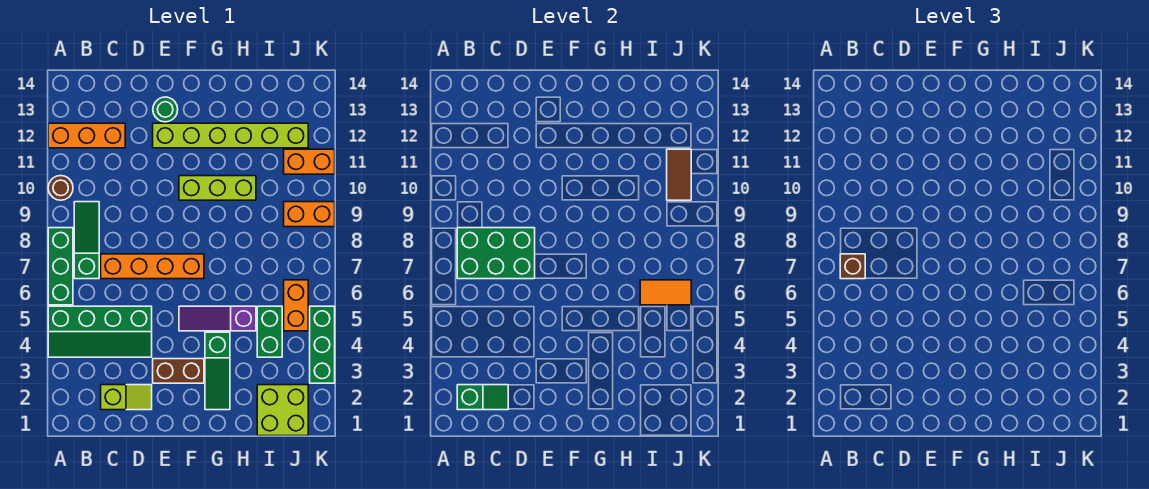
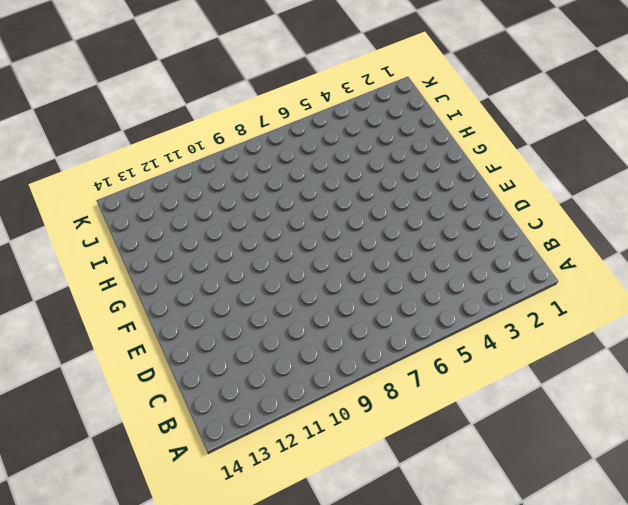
none -> green slope A4:D5 level 1 top 5
none -> green brick A6:A8 level 1
none -> brown round brick A10 level 1

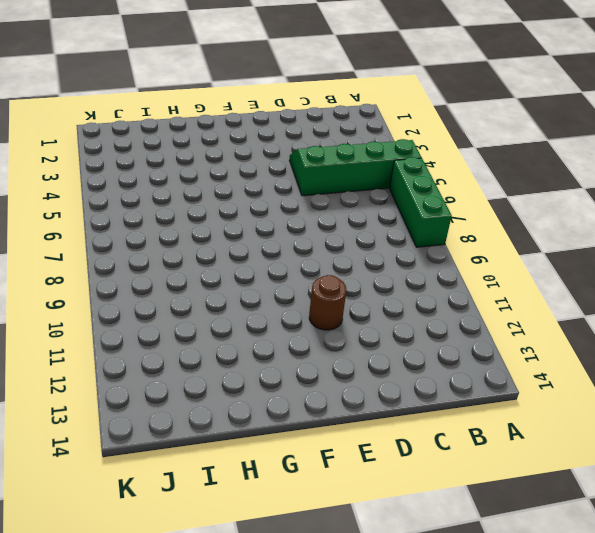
brown round brick E11 level 1 -> brown round brick A10 level 1
none -> orange brick A12:C12 level 1
none -> green slope B7:B9 level 1 top 7
none -> lime slope C2:D2 level 1 top C

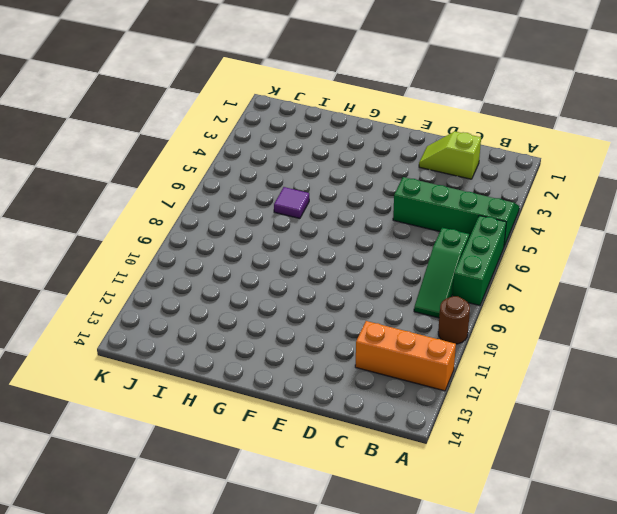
purple tile H6 level 1 -> none
none -> orange brick C7:F7 level 1
none -> brown brick E3:F3 level 1
none -> lime brick E12:J12 level 1

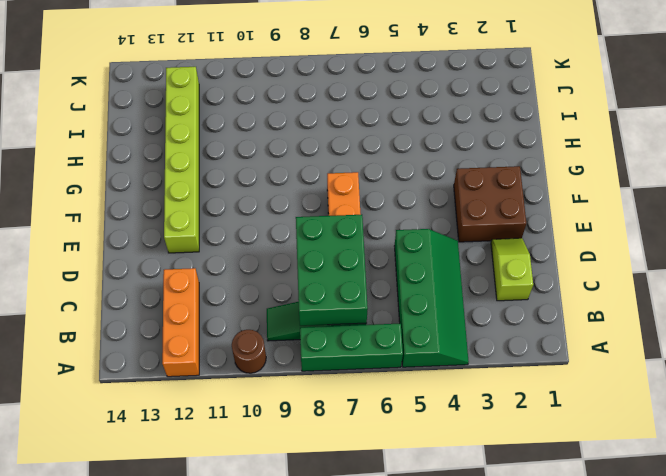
brown brick E2:F3 level 1 -> brown brick E3:F3 level 1
none -> green round brick E13 level 1
none -> purple slope F5:H5 level 1 top H
none -> lime brick F10:H10 level 1

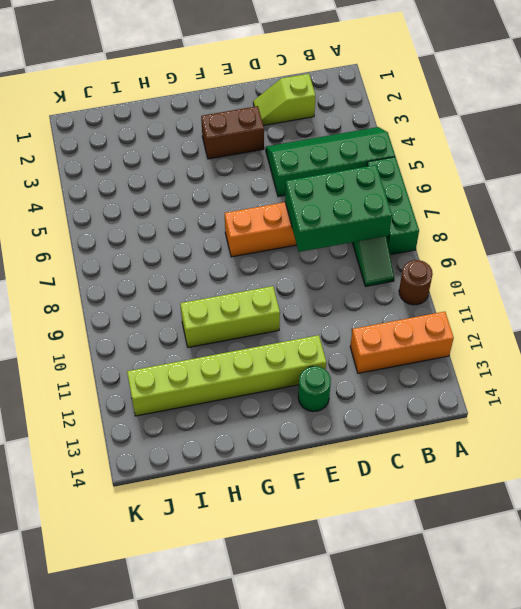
none -> purple slope F5:H5 level 1 top H
none -> green slope G2:G4 level 1 top 4
none -> lime brick I1:J2 level 1

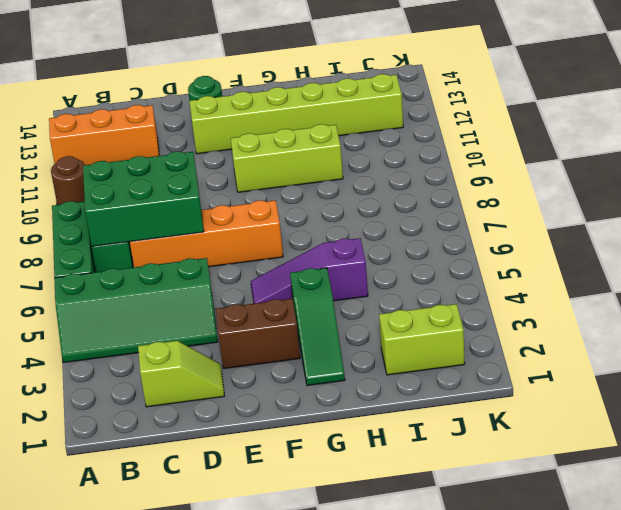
lime brick I2:J2 level 1 -> lime brick I1:J2 level 1
none -> green brick I4:I5 level 1
none -> orange brick J5:J6 level 1
none -> orange brick J9:K9 level 1

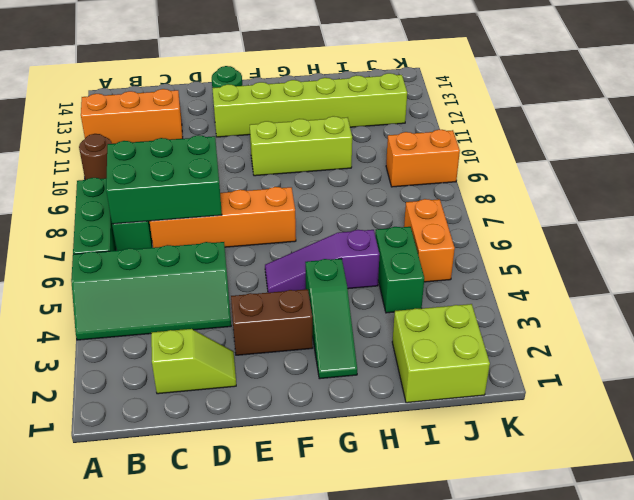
none -> orange brick J11:K11 level 1
none -> green brick K3:K5 level 1
none -> green slope B2:C2 level 2 top B

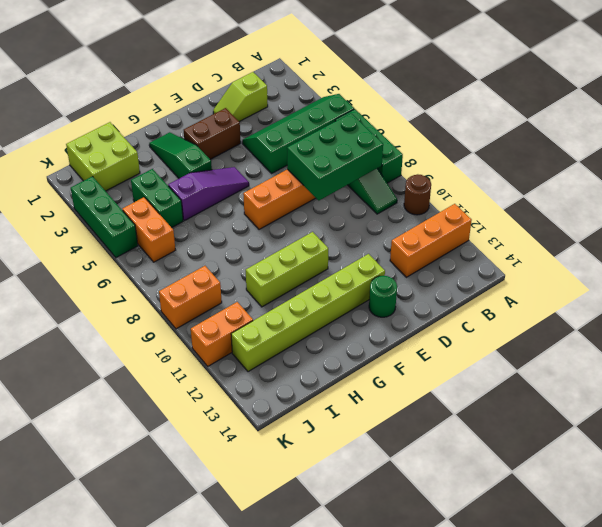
none -> green slope B2:C2 level 2 top B
none -> orange tile I6:J6 level 2
none -> brown tile J10:J11 level 2

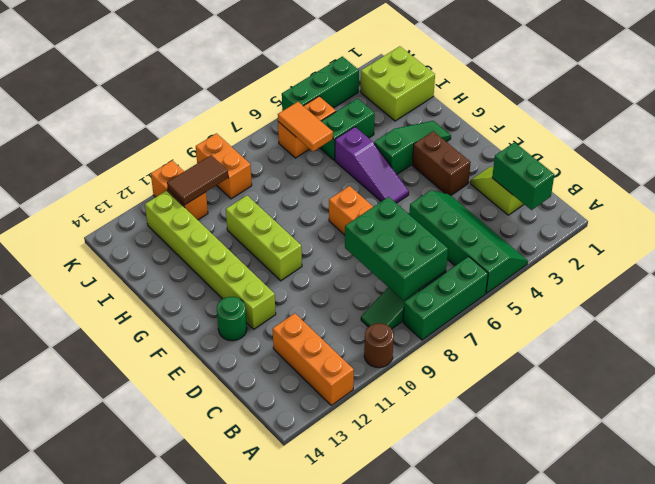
green brick B2:C2 level 2 -> green slope B2:C2 level 2 top B
none -> brown brick B7 level 3

